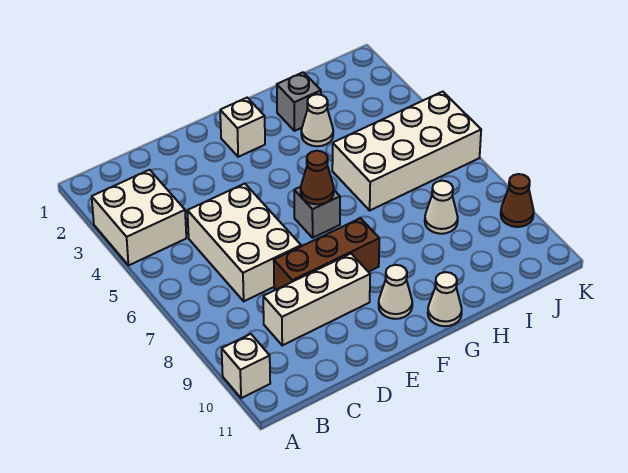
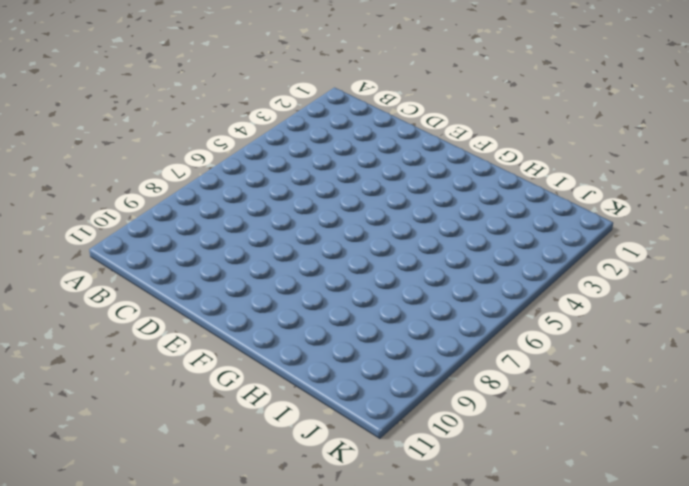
none -> white brick A3:B4 level 1
none -> white brick A10 level 1
none -> white brick C5:D7 level 1

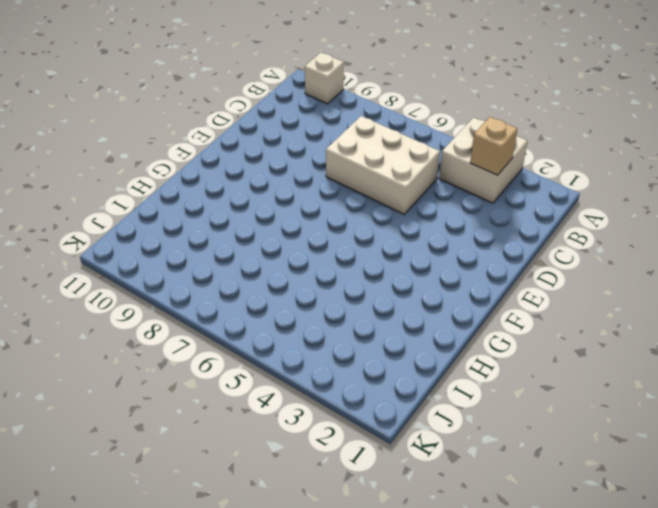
tan brick B3 level 2 -> none
none -> white brick C9:E9 level 1
none -> brown brick D8:F8 level 1
none -> white brick F2 level 1

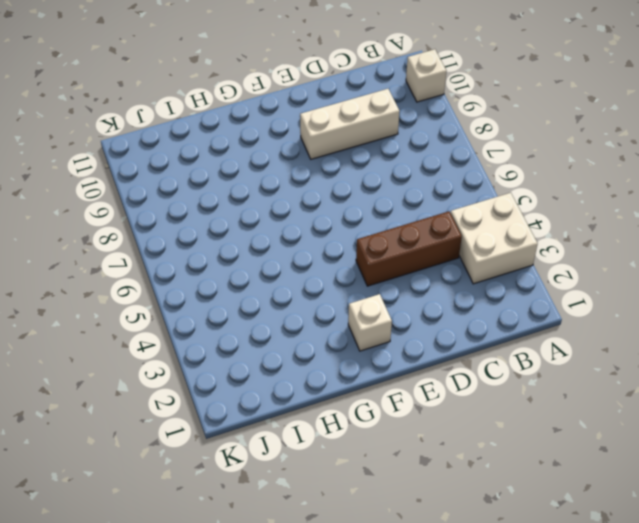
brown brick C4:E4 level 1 -> brown brick D8:F8 level 1
none -> white brick C5:D7 level 1
none -> grey brick F6 level 1
none -> white cone F10 level 1

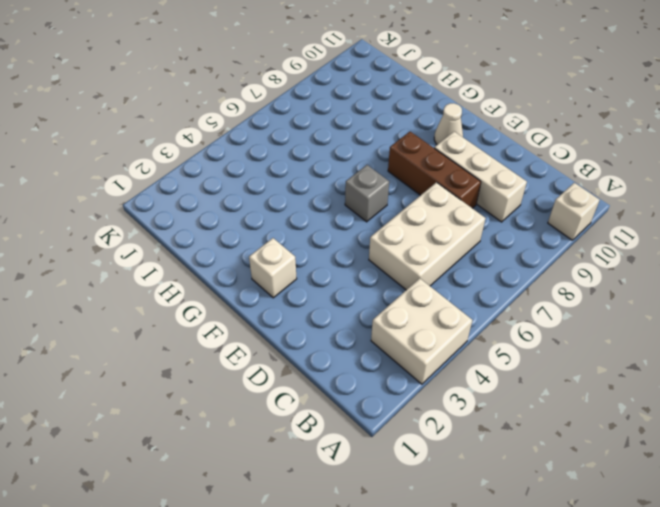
none -> white cone G11 level 1
none -> grey brick H2 level 1
none -> white cone H3 level 1

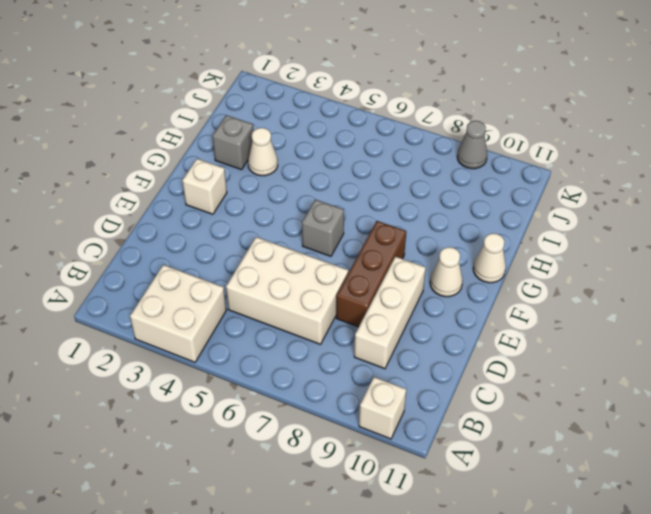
grey cone K9 level 1 -> brown cone K9 level 1
none -> white brick H5:K6 level 1
none -> white cone I8 level 1
none -> brown cone F6 level 2

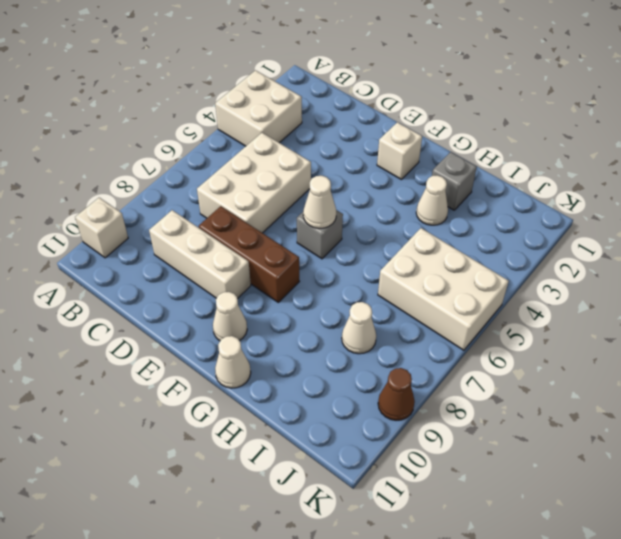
white cone F6 level 2 -> brown cone F6 level 2
white brick I5:K6 level 1 -> white brick H5:K6 level 1

